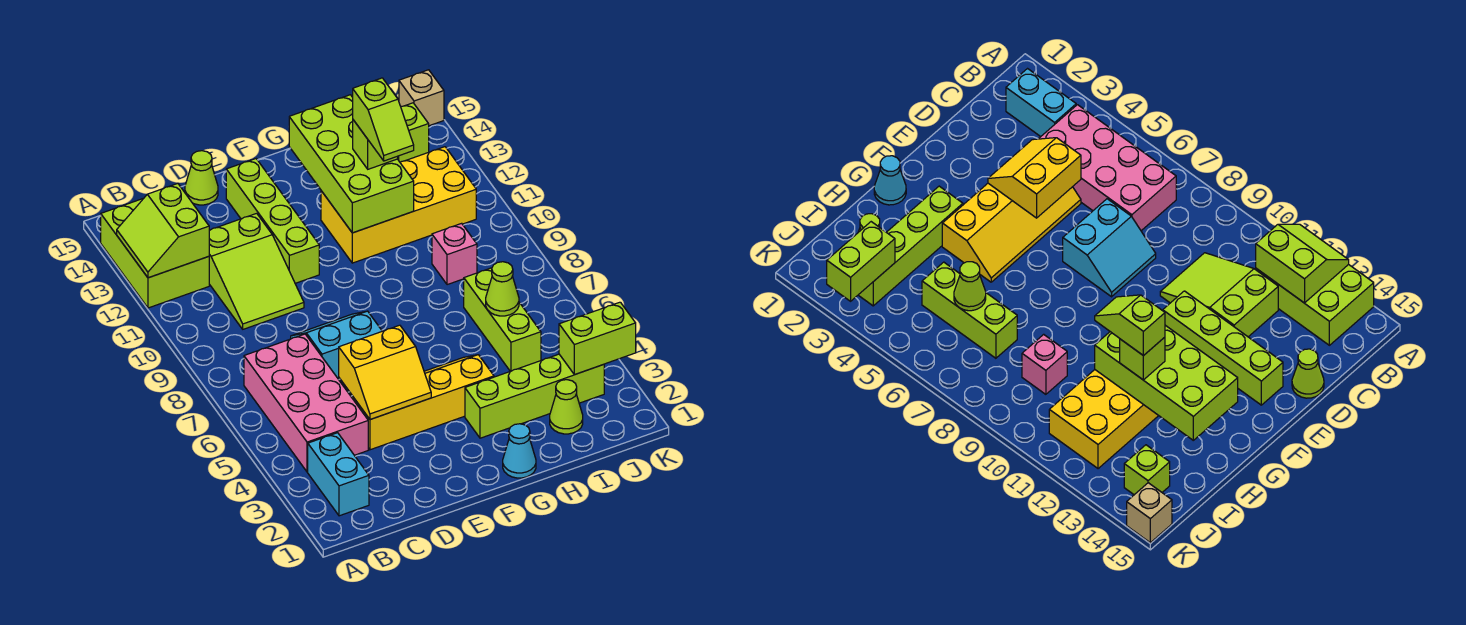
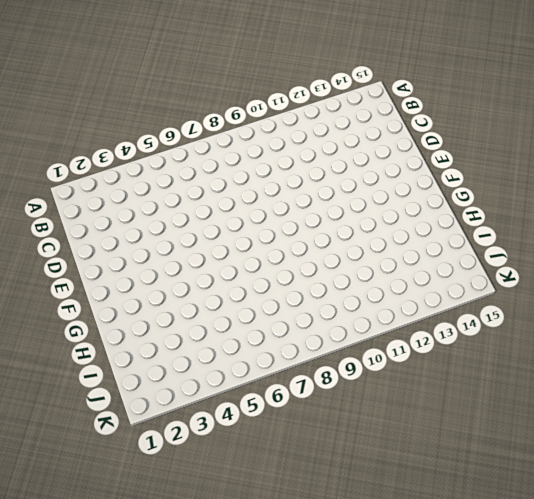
none -> lime brick A12:B14 level 1
none -> cyan brick B2:B3 level 1
none -> pink brick B4:C7 level 1

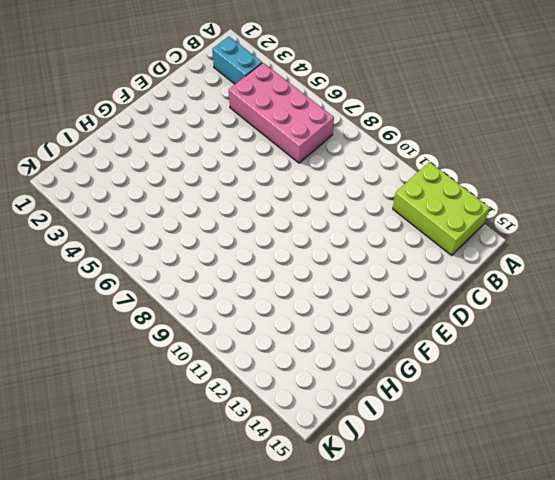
none -> lime slope C10:D12 level 1 top 12
none -> yellow slope D4:G5 level 1 top 4
none -> cyan slope D7:E8 level 1 top 7

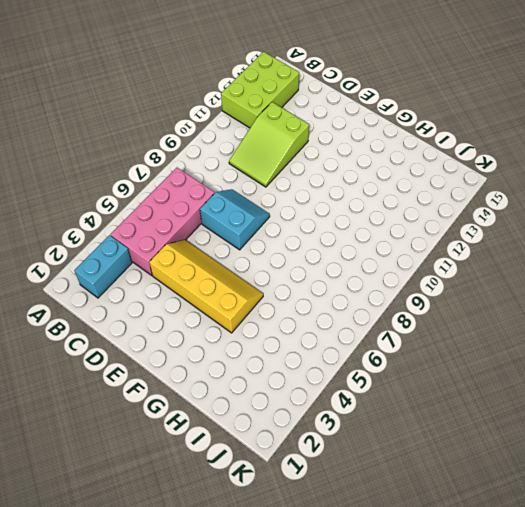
none -> lime cone D15 level 1
none -> lime brick E11:E14 level 1
none -> cyan cone G1 level 1

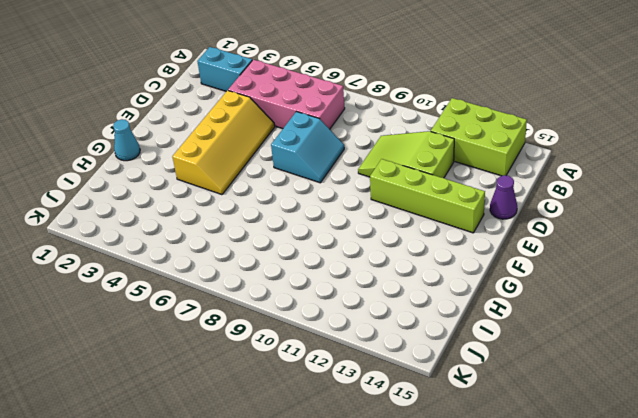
purple cone D15 level 1 -> lime cone D15 level 1
none -> lime brick G3:J3 level 1
none -> yellow brick G11:J12 level 1
none -> lime cone I2 level 1

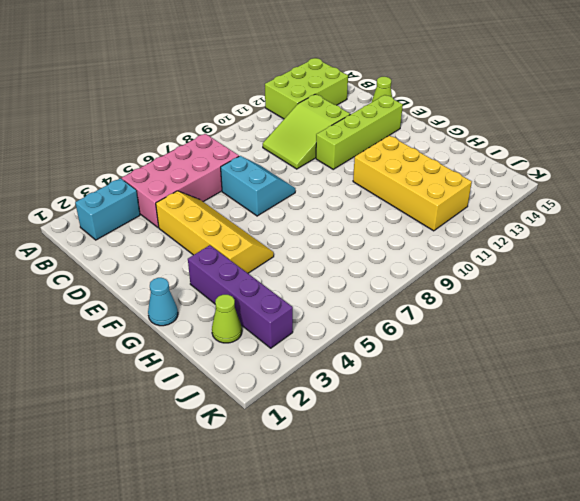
purple brick G3:J3 level 1 -> lime brick G3:J3 level 1
none -> lime brick I5:I7 level 1
none -> pink brick I9 level 1
none -> lime brick J14 level 1

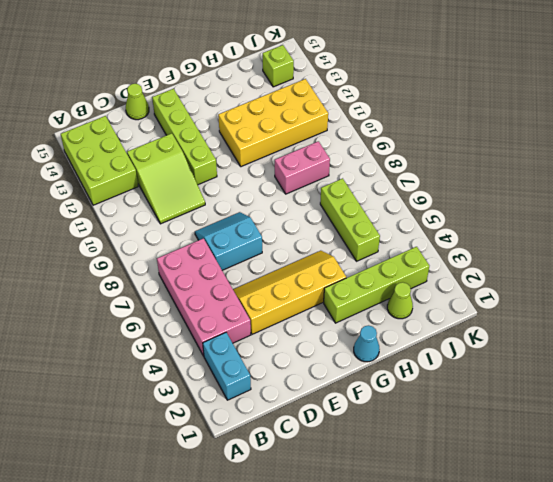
pink brick H9:I9 level 1 -> pink brick I9 level 1
none -> tan brick K15 level 1
none -> lime slope A12:B13 level 2 top B
none -> yellow slope D4:E5 level 2 top 5

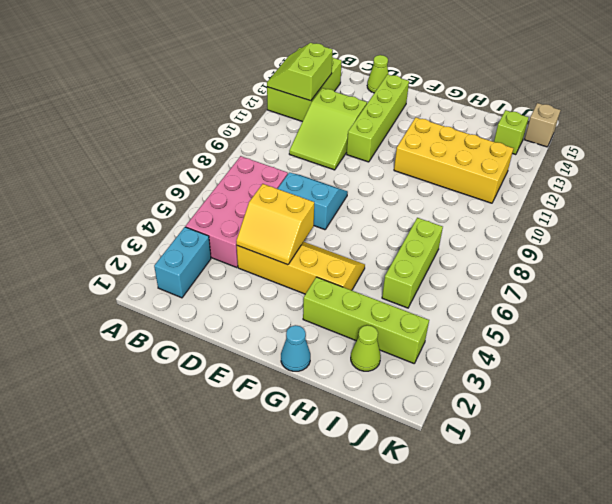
none -> pink brick I9 level 1
none -> lime brick G11:H14 level 2
none -> lime cone I6 level 2

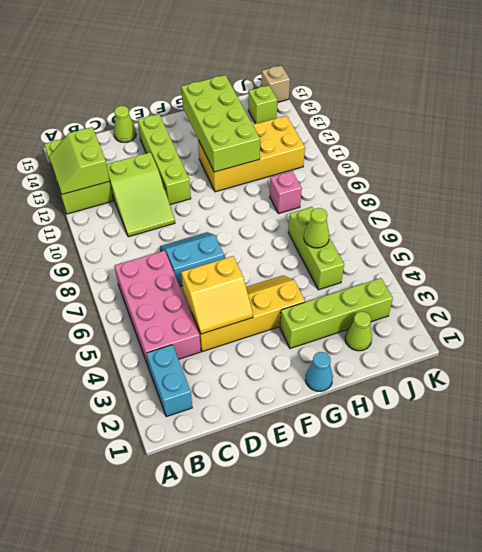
none -> lime brick J3:K3 level 2
none -> lime brick H12 level 3
none -> lime slope H11:H12 level 4 top 12

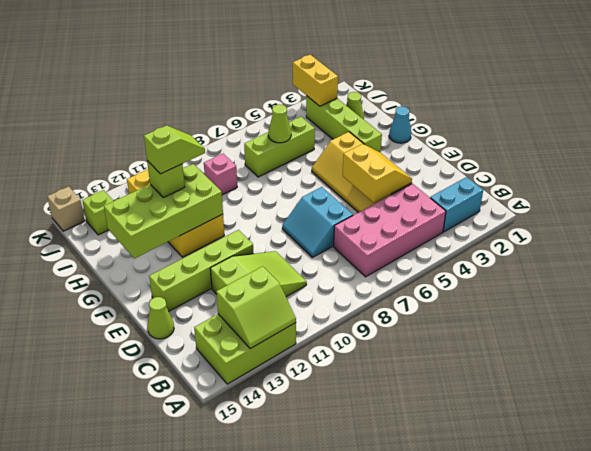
yellow brick J3:K3 level 2 -> lime brick J3:K3 level 2

